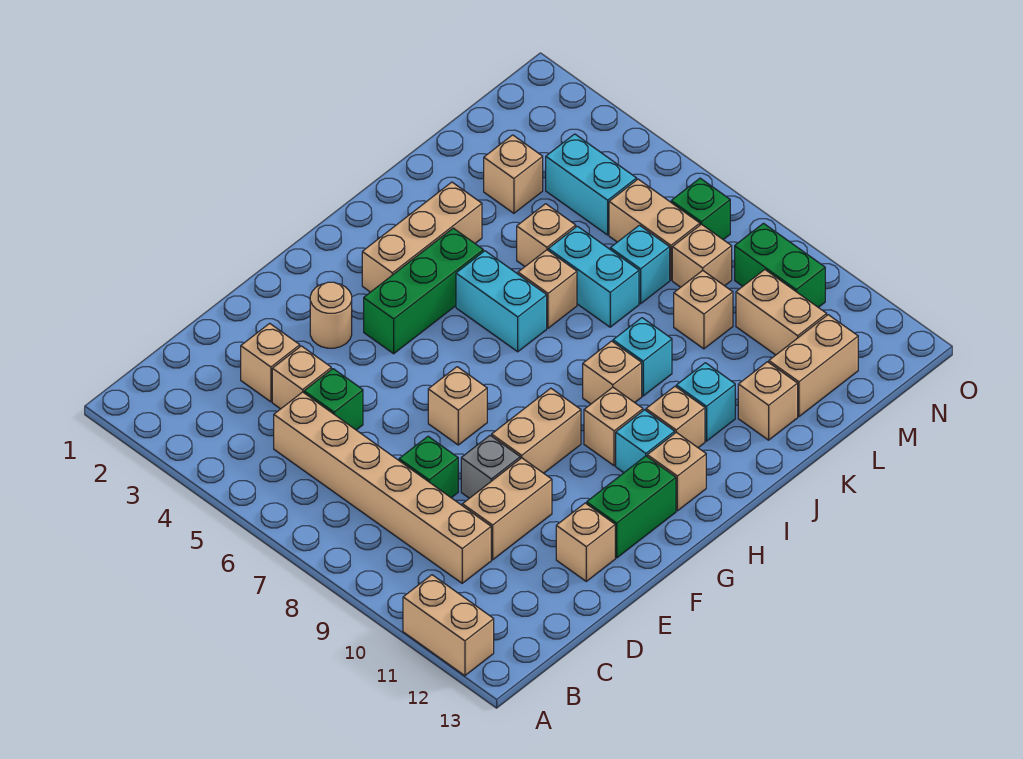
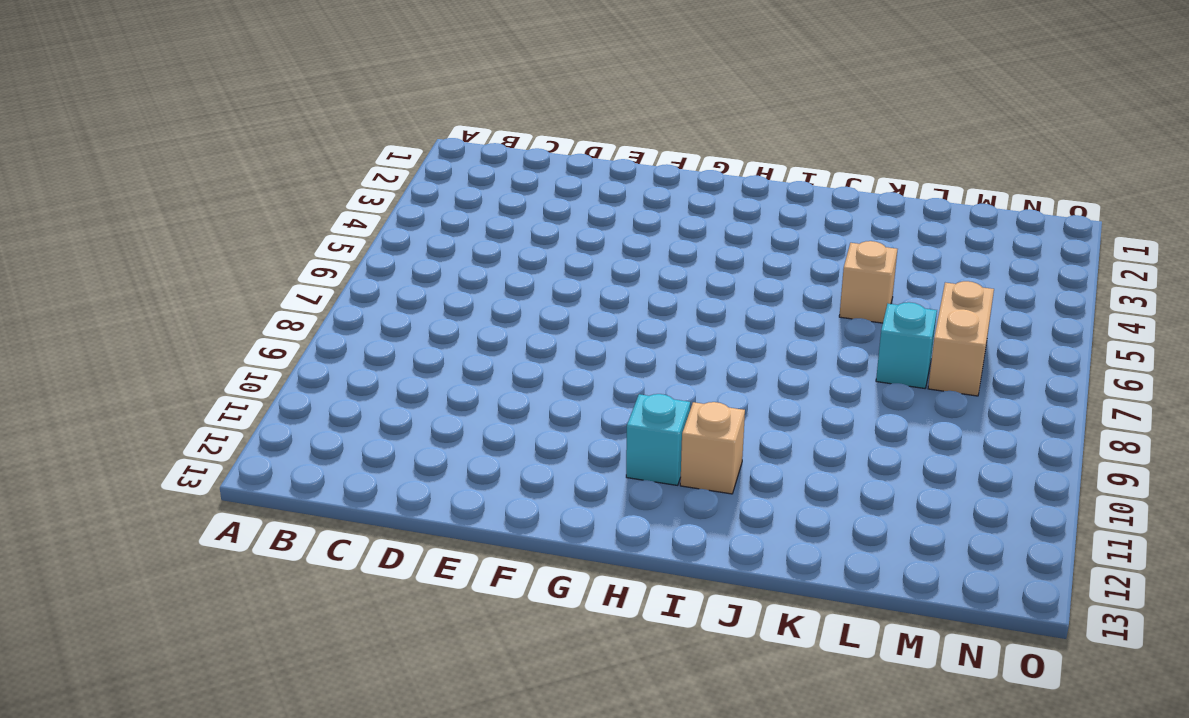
none -> tan brick A11:A12 level 1
none -> tan brick C5:C10 level 1
none -> tan brick D3 level 1
none -> tan brick D4 level 1

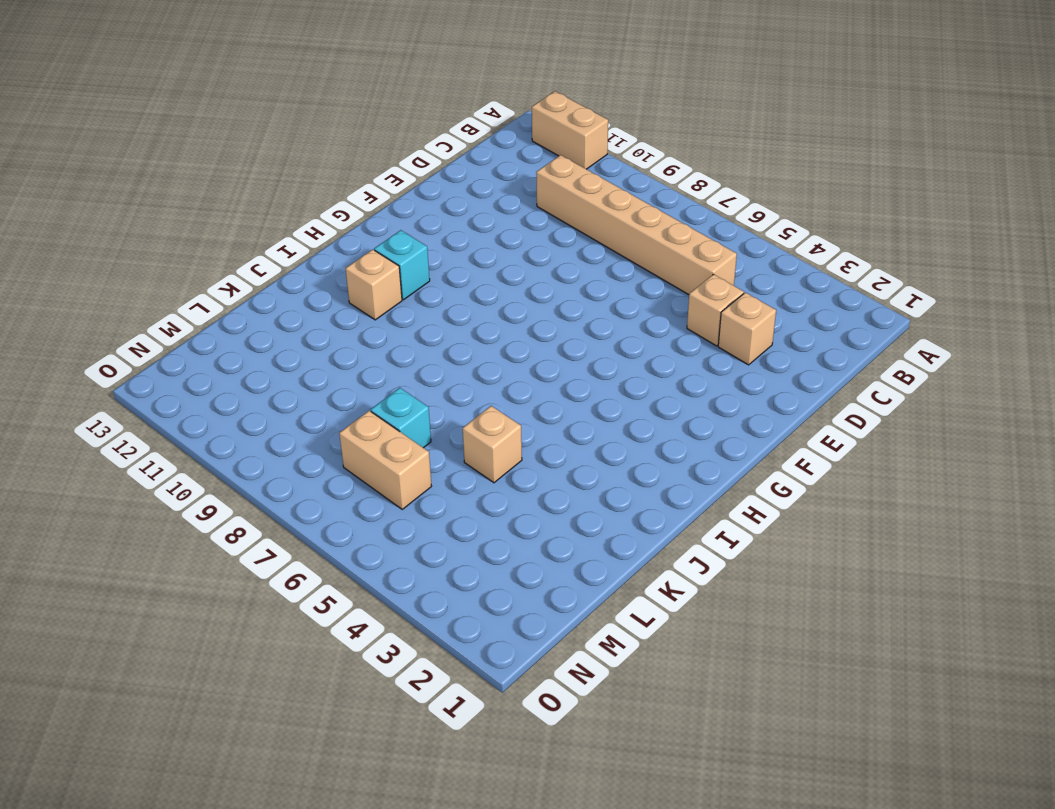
none -> green brick D5 level 1
none -> green brick D8 level 1
none -> tan brick D10:E10 level 1
none -> grey brick E9 level 1

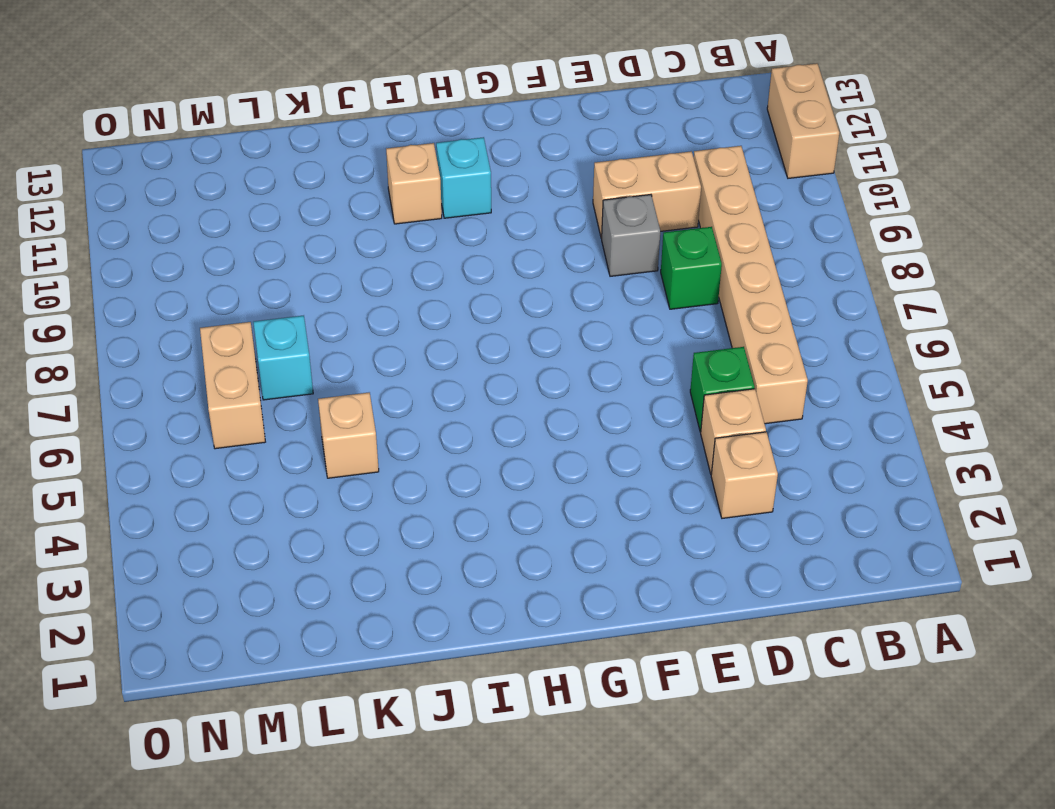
none -> tan brick E12 level 1
none -> tan round brick F3 level 1
none -> tan brick F7 level 1
none -> tan brick F9:G9 level 1

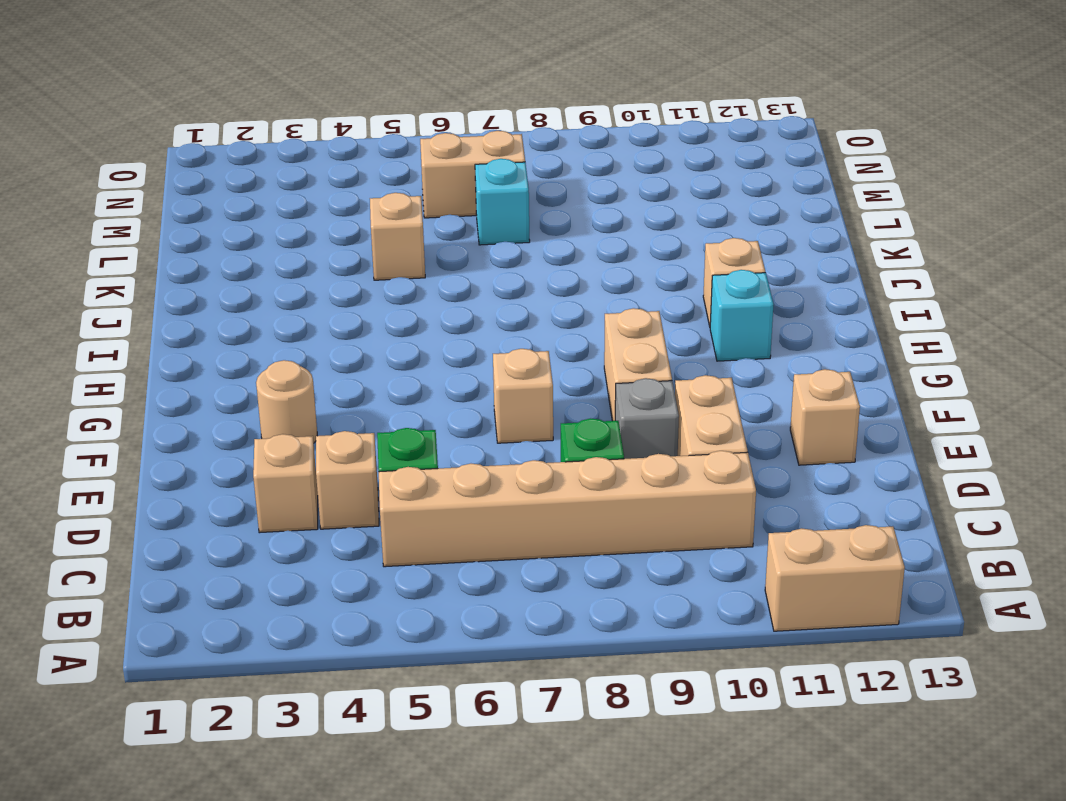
none -> green brick F12:G12 level 1
none -> green brick G4:I4 level 1
none -> tan brick H3:J3 level 1
none -> tan brick H10 level 1

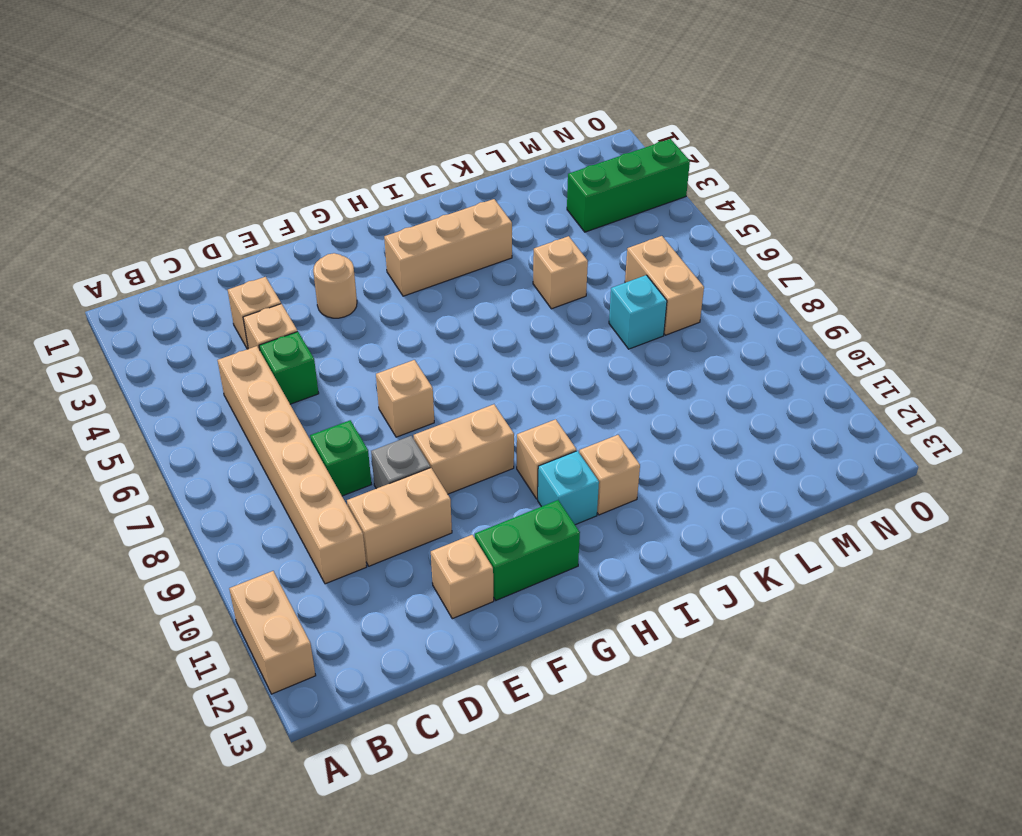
green brick M3:O3 level 1 -> green brick G4:I4 level 1
none -> tan brick H12 level 1
none -> cyan brick I5:I6 level 1
none -> tan brick I9 level 1
none -> tan brick J6 level 1

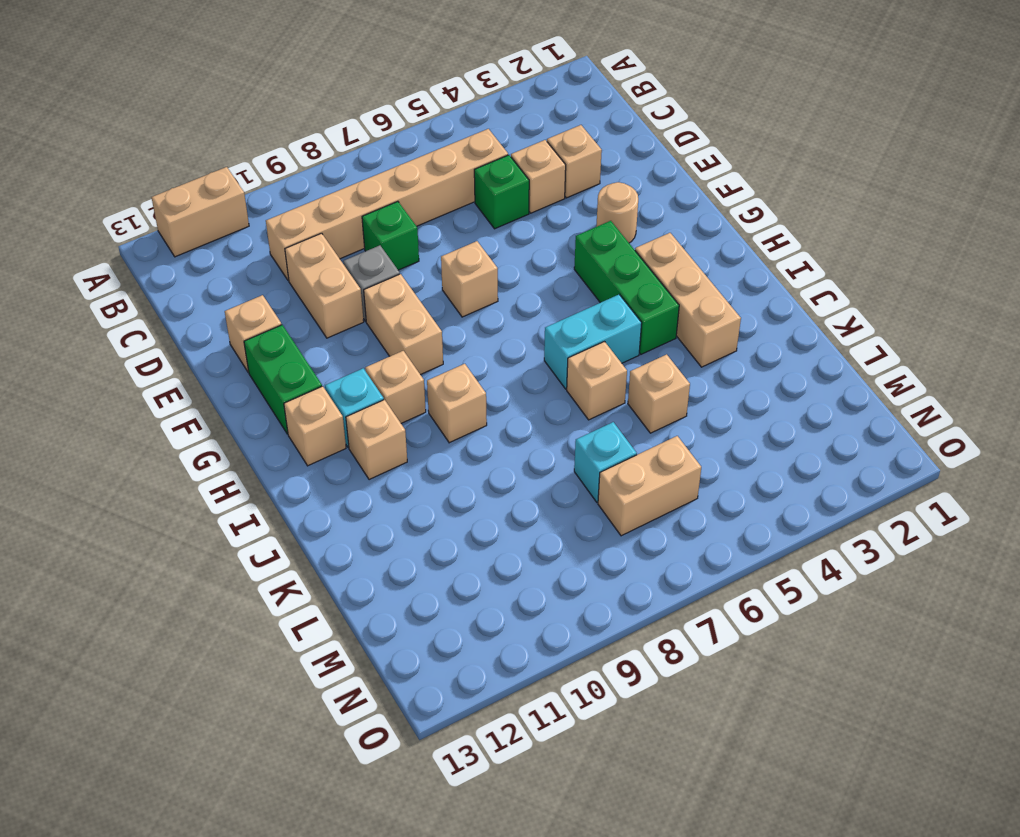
none -> cyan brick J9 level 1
none -> cyan brick J11 level 1
none -> cyan brick K6:K7 level 1
none -> tan brick K12 level 1

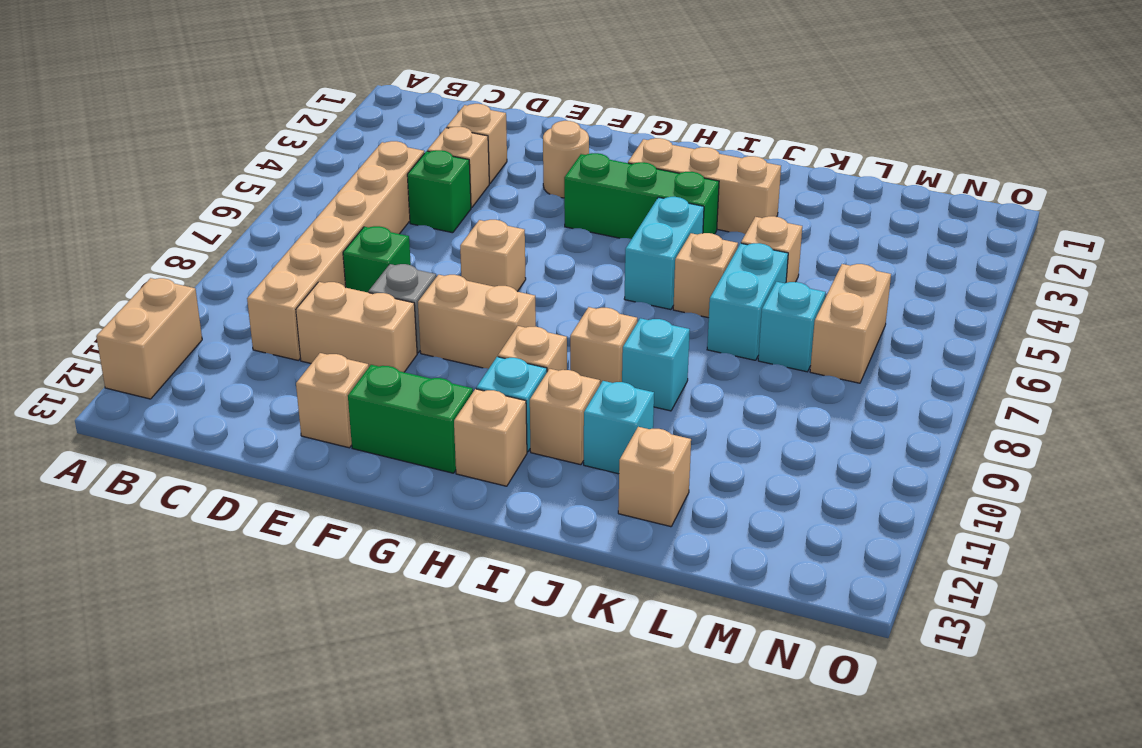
none -> tan brick L3 level 1
none -> tan brick L9 level 1
none -> tan brick L12:M12 level 1
none -> cyan brick M4:M5 level 1

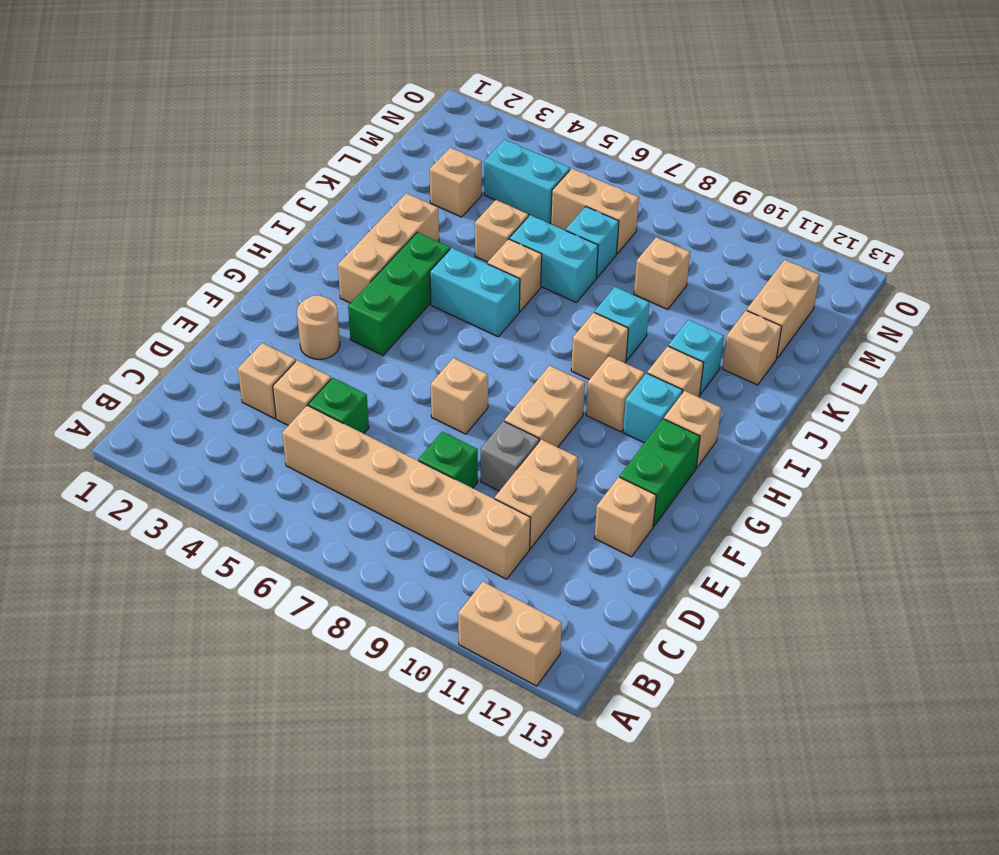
none -> tan brick M8 level 1
none -> tan brick M10:M11 level 1
none -> green brick N7 level 1
none -> green brick N9:N10 level 1

